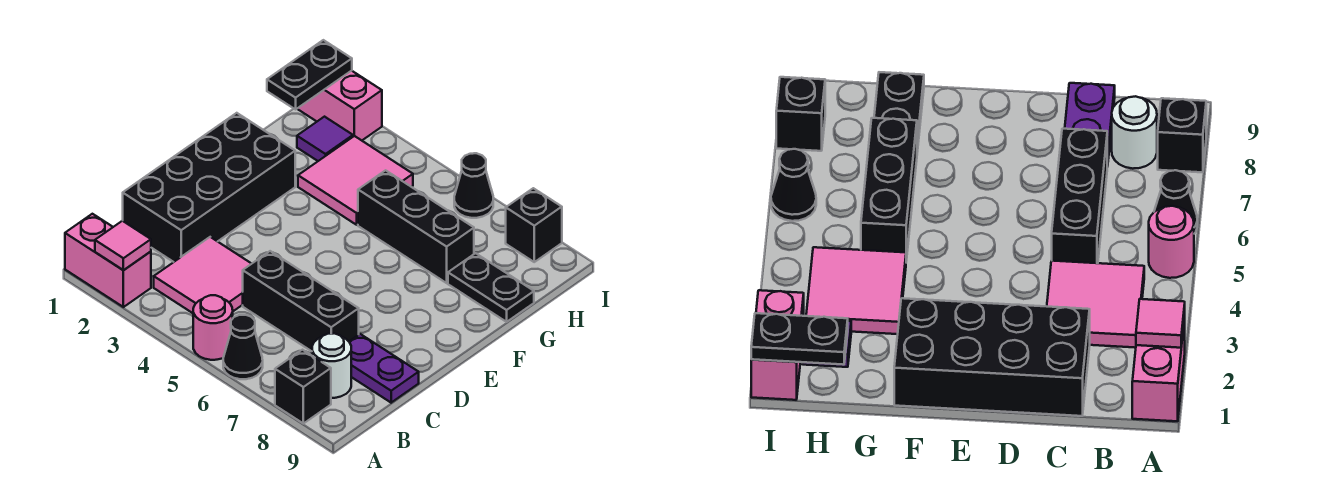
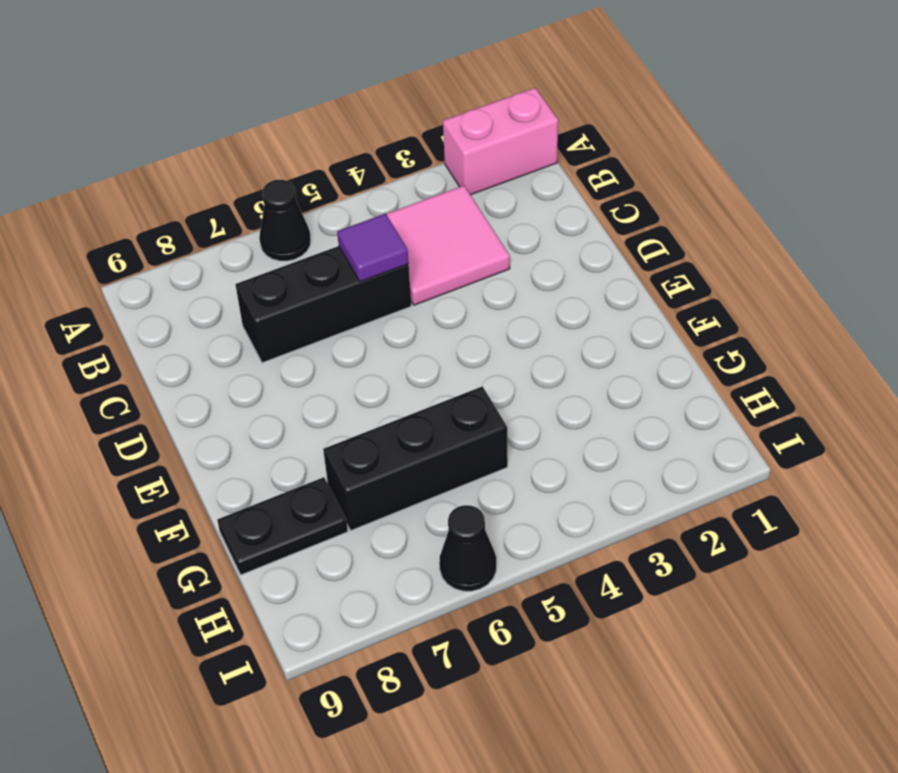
purple tile C5 level 2 -> purple tile H2 level 1
none -> pink round brick A5 level 1
none -> black brick A8 level 1
none -> white round brick B8 level 1

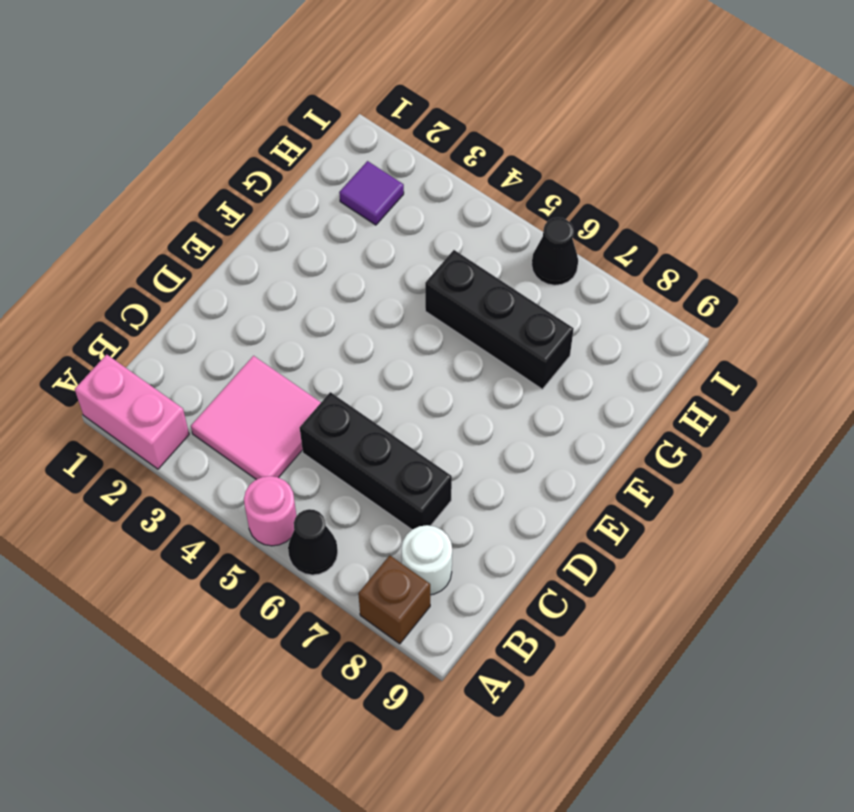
brown brick A8 level 1 -> black brick A8 level 1
none -> black brick C1:F2 level 1
none -> purple plate C8:C9 level 1
none -> pink tile G3:H4 level 1

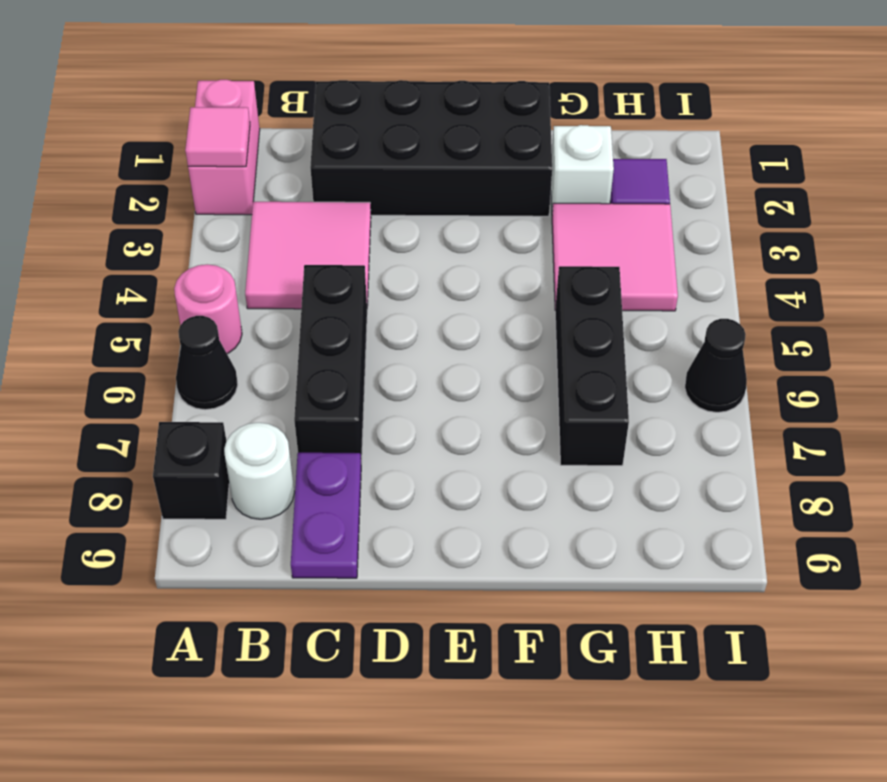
white brick G2 level 1 -> none
none -> black plate G8:G9 level 1
none -> pink brick I1:I2 level 1
none -> black brick I8 level 1

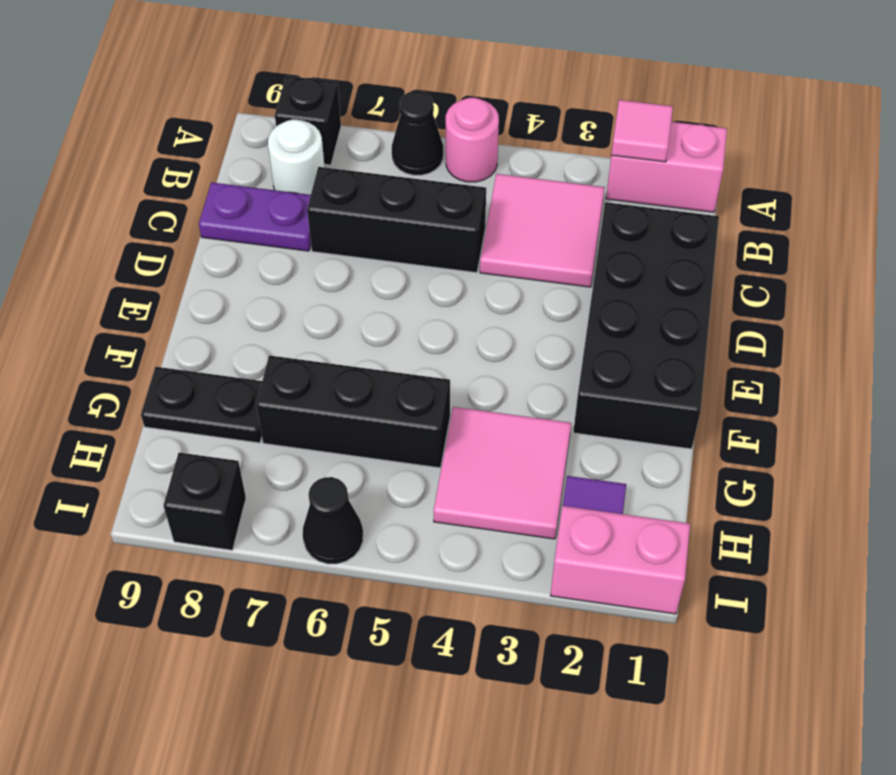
none -> black plate H1:I1 level 2

